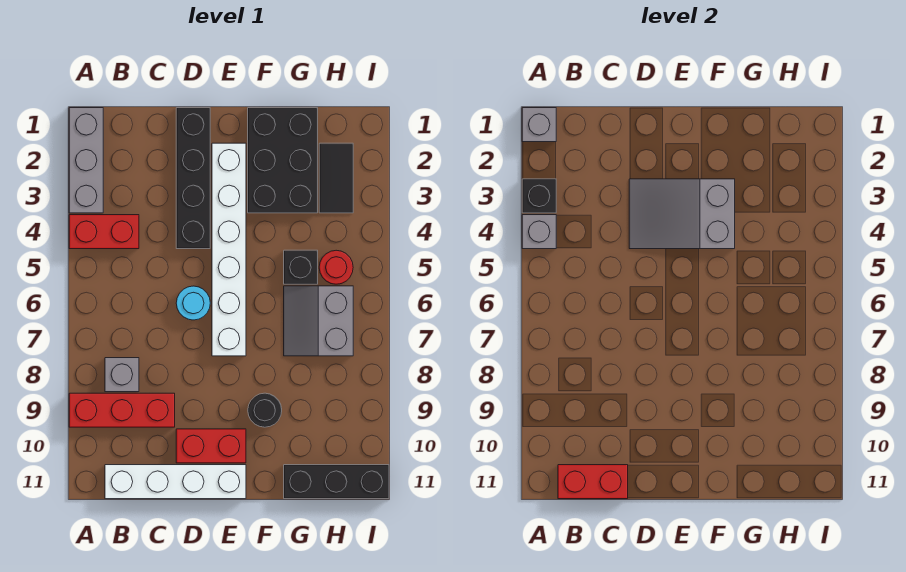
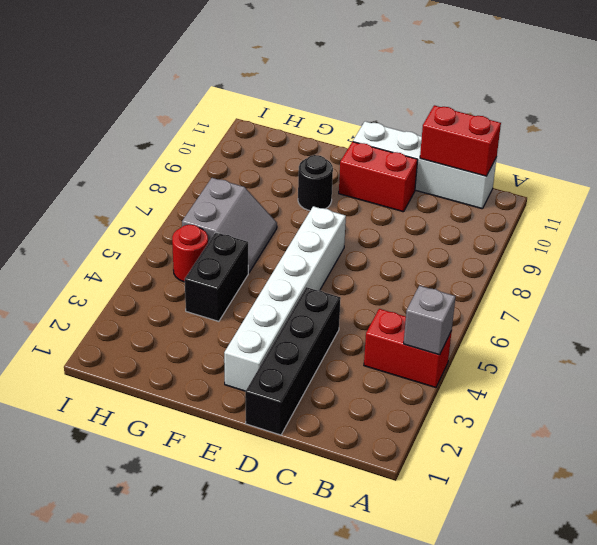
black brick G4:G5 level 1 -> black brick G5 level 1
none -> grey brick A1:A3 level 1
none -> red brick A9:C9 level 1
none -> grey brick B8 level 1

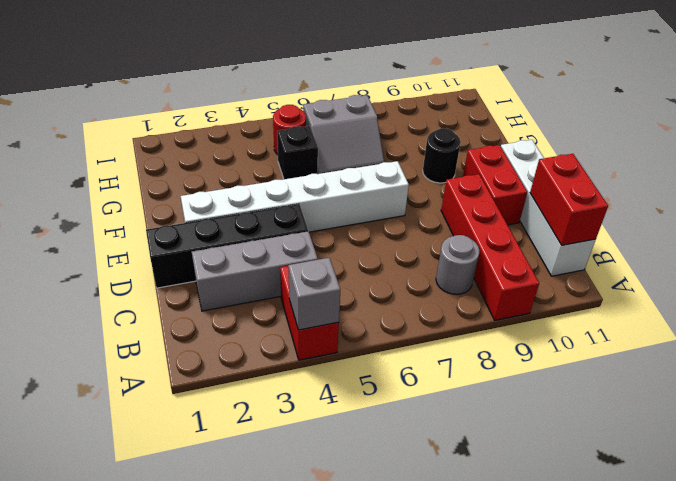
red brick A9:D9 level 1 -> red brick A9:C9 level 1
grey round brick B8 level 1 -> grey brick B8 level 1
grey brick C2:C4 level 1 -> grey brick A1:A3 level 1
none -> cyan round brick D6 level 1
none -> black brick F1:G3 level 1
none -> black brick G11:I11 level 1

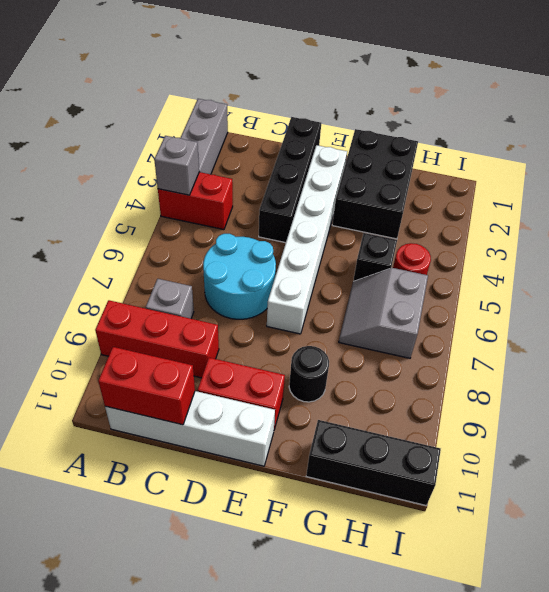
cyan round brick C6:D7 level 1 -> cyan round brick D6 level 1
none -> black tile H2:H3 level 1
none -> grey brick A1 level 2
none -> black brick A3 level 2

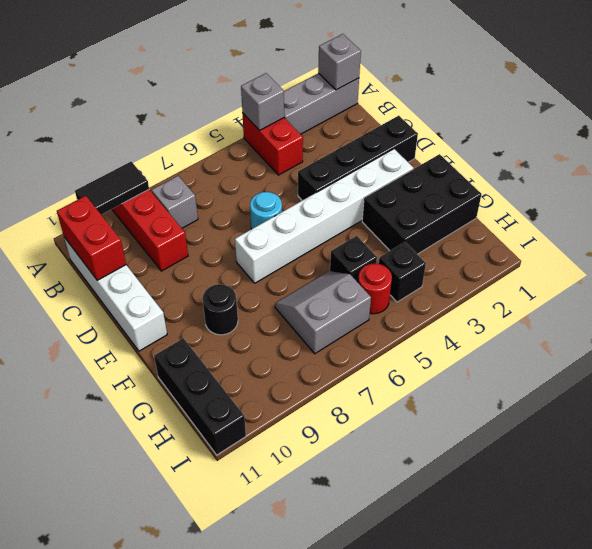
black tile A9:A10 level 2 -> black tile H2:H3 level 1
black brick H4 level 1 -> black brick A3 level 2
none -> red brick D10:E10 level 1
none -> grey slope D3:F4 level 2 top F

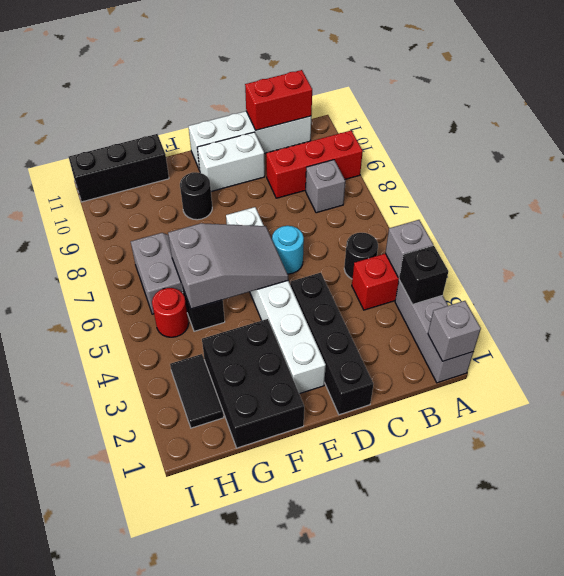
black round brick B5 level 1 -> none
white brick D10:E10 level 1 -> red brick D10:E10 level 1
grey slope E5:G6 level 2 top G -> grey slope D3:F4 level 2 top F

